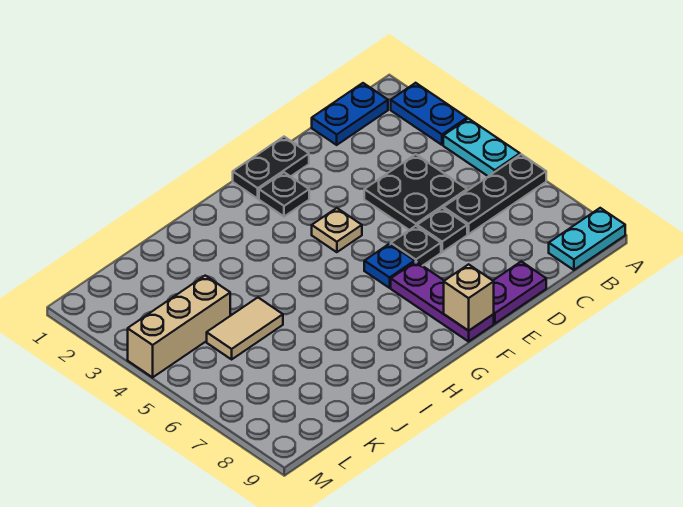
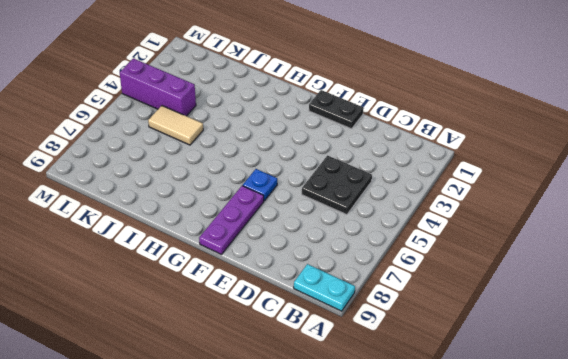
purple brick K4:M4 level 1 -> tan brick K4:M4 level 1
none -> blue plate A2:A3 level 1
none -> cyan plate A4:A5 level 1
none -> black plate A6:C6 level 1

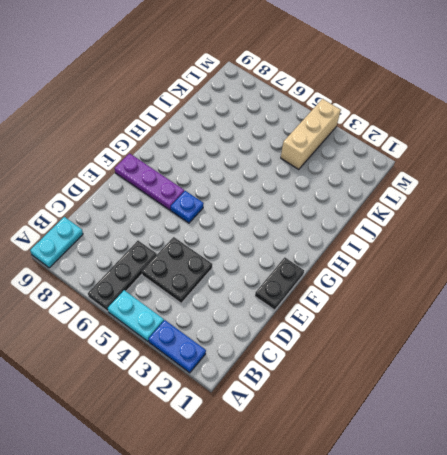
none -> blue plate B1:C1 level 1
none -> black plate D6 level 1
none -> purple plate D9:E9 level 1

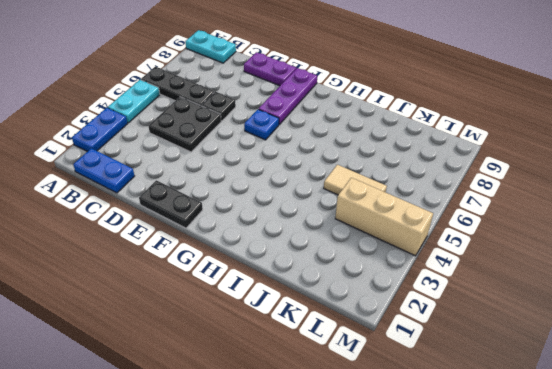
none -> black plate E6 level 1
none -> black plate F2 level 1
none -> tan plate F4 level 1

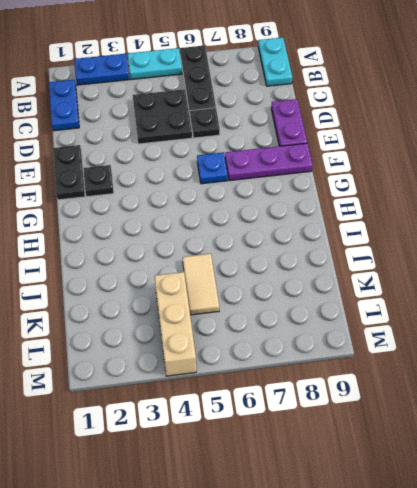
none -> black plate E6 level 1
none -> tan plate F4 level 1
none -> tan brick F9 level 2

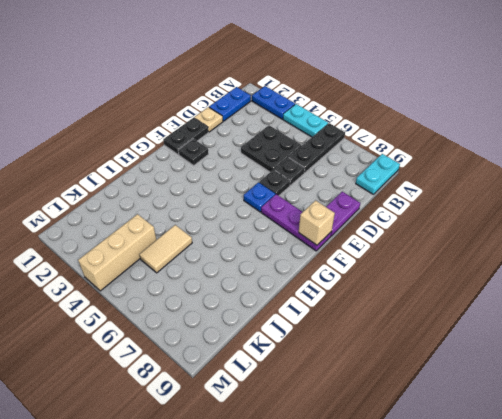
tan plate D1 level 1 -> tan plate F4 level 1

